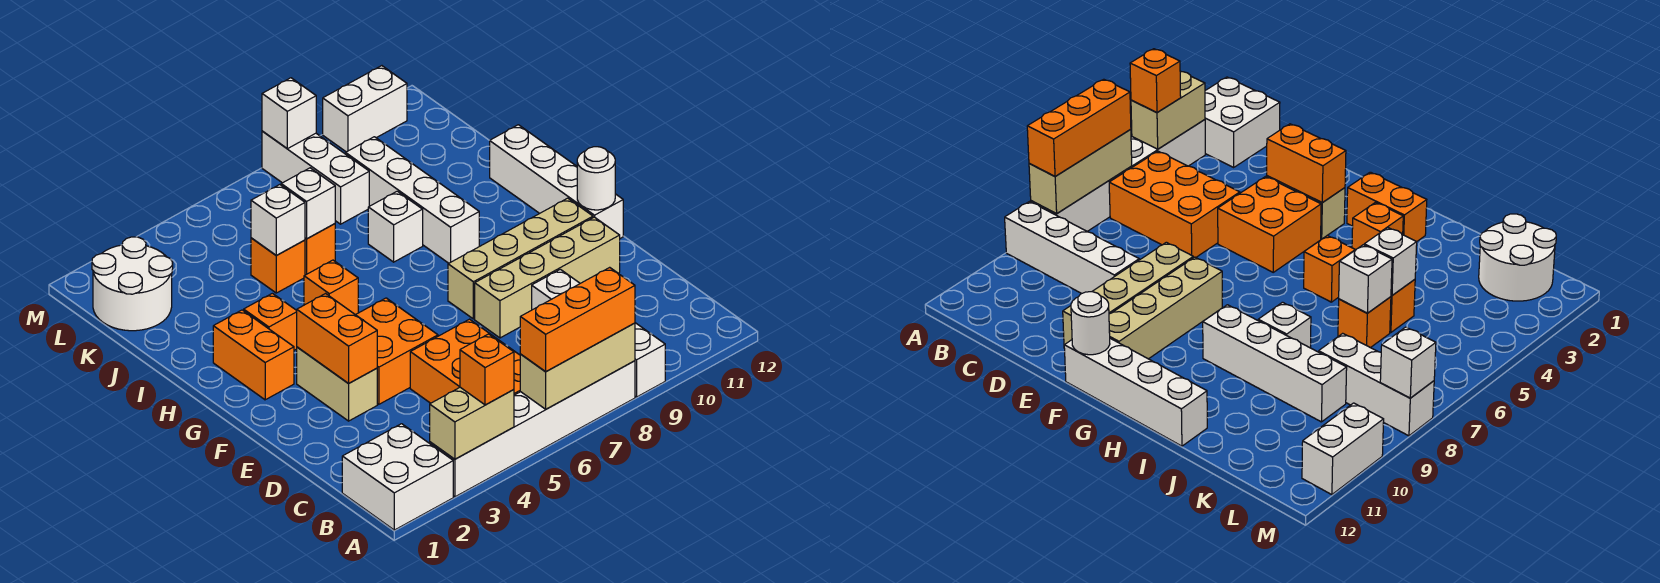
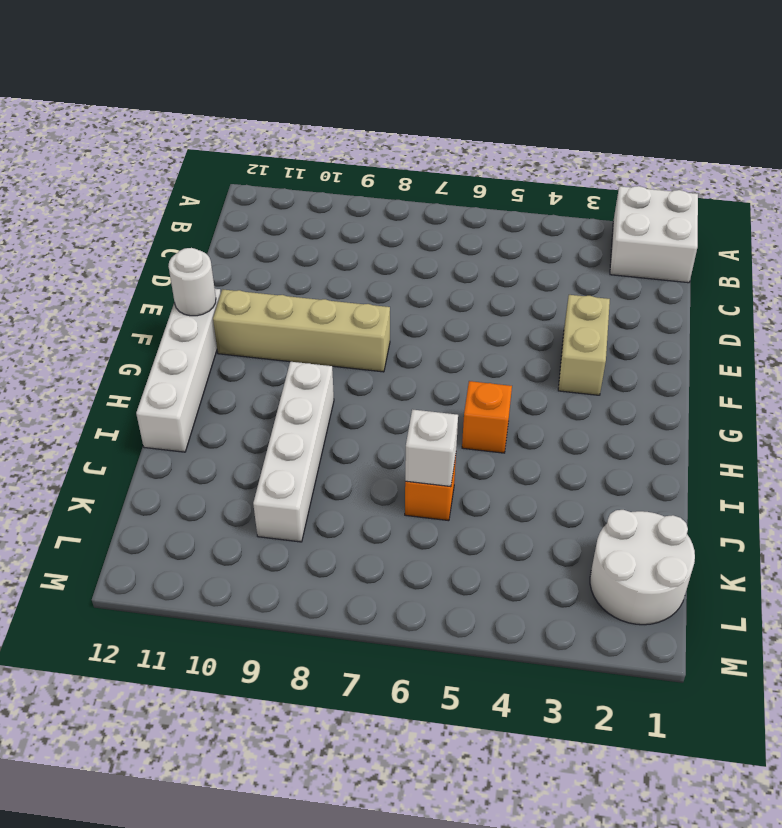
none -> white brick A3:A8 level 1
none -> white brick A9:D9 level 1
none -> orange brick B5:D6 level 1

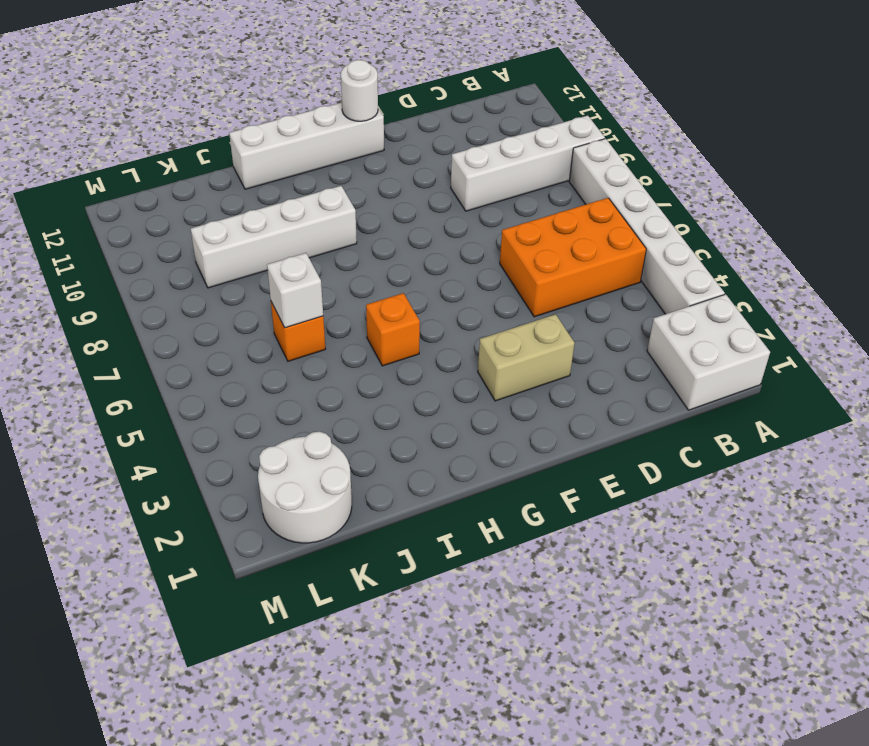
none -> orange brick E4:F5 level 1
none -> tan brick E8:E11 level 1
none -> tan brick F8:F11 level 1

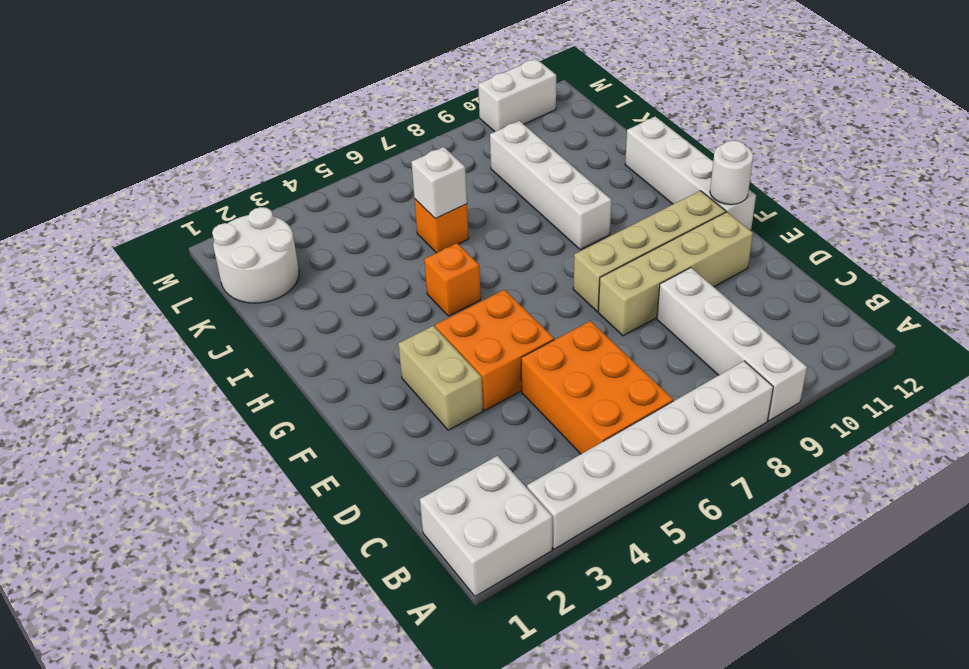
none -> orange brick G2:H2 level 1
none -> orange brick H3 level 1
none -> white brick I8 level 1

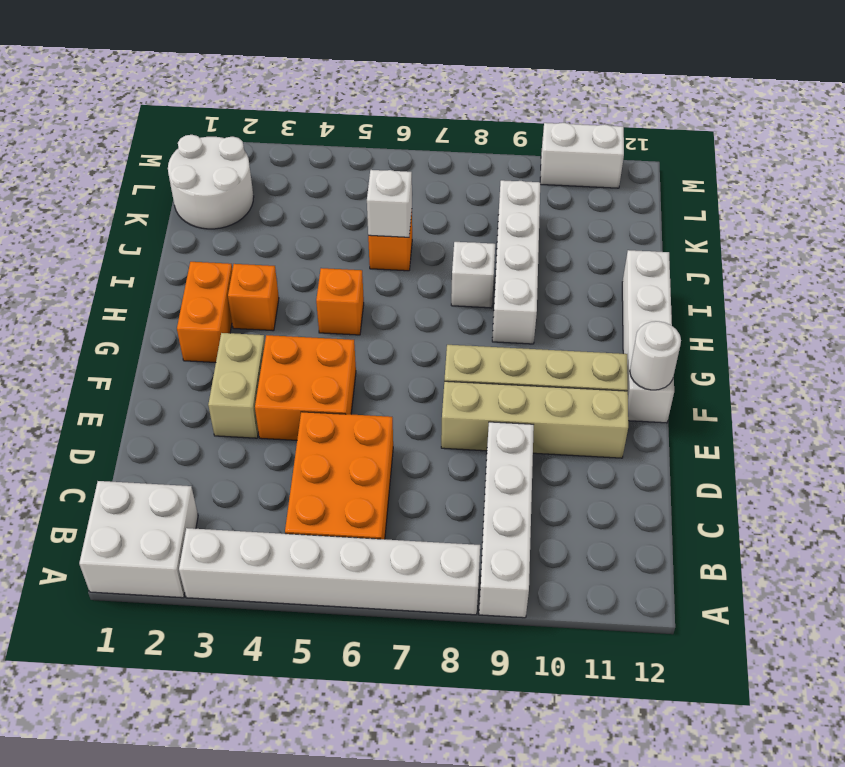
none -> orange brick J5 level 1
none -> white brick K8:M8 level 1
none -> tan brick A3:A4 level 2

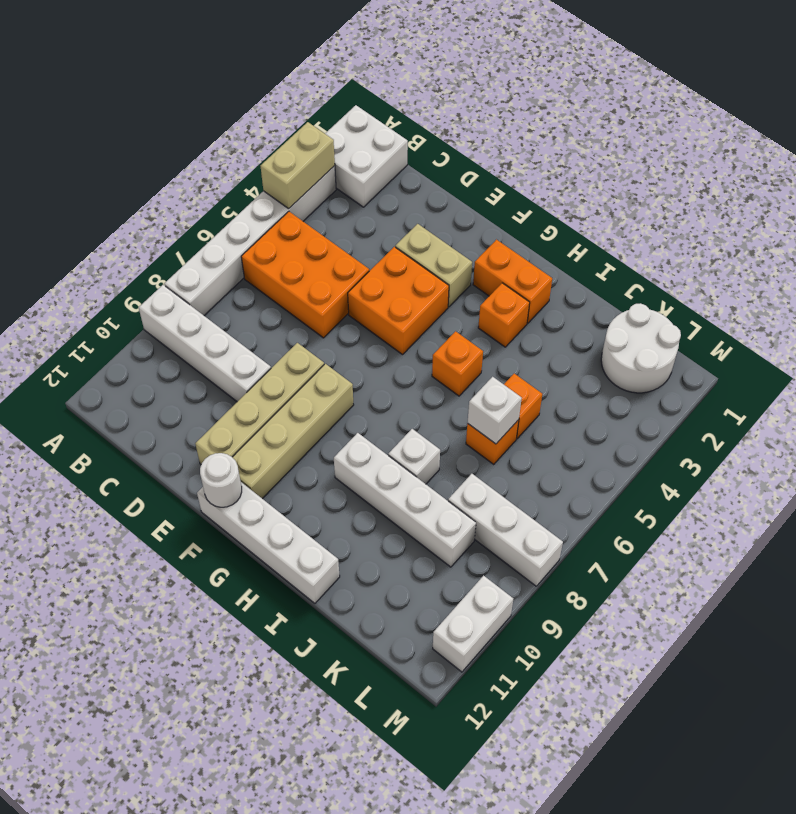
none -> tan brick A6:A8 level 2
none -> orange brick E3:F3 level 2
none -> white brick J5 level 2

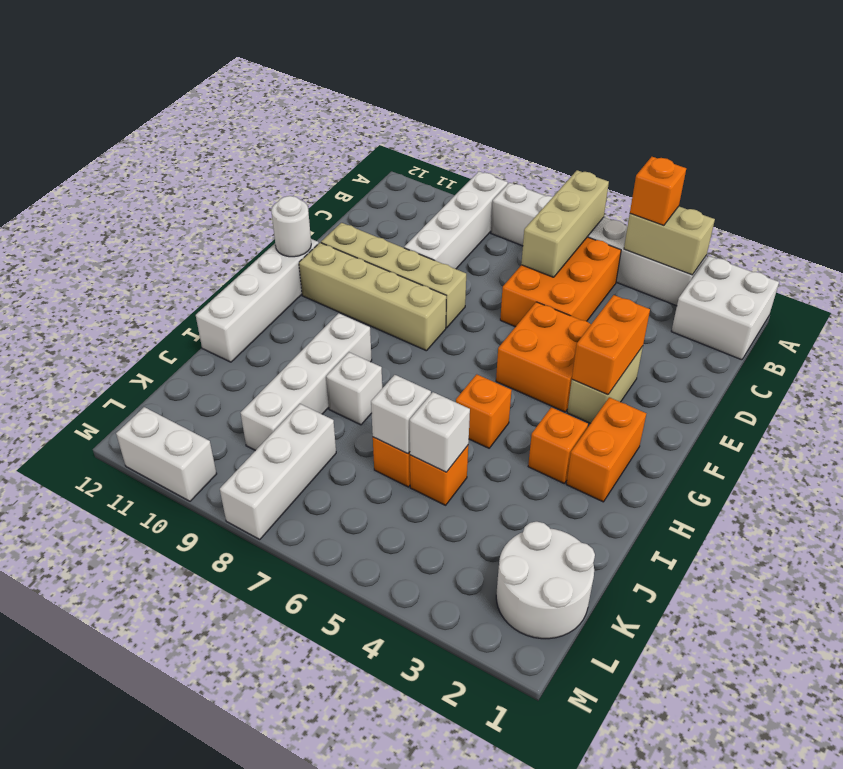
tan brick A6:C6 level 2 -> tan brick A6:A8 level 2
none -> white brick M8 level 2
none -> orange brick A6:A8 level 3

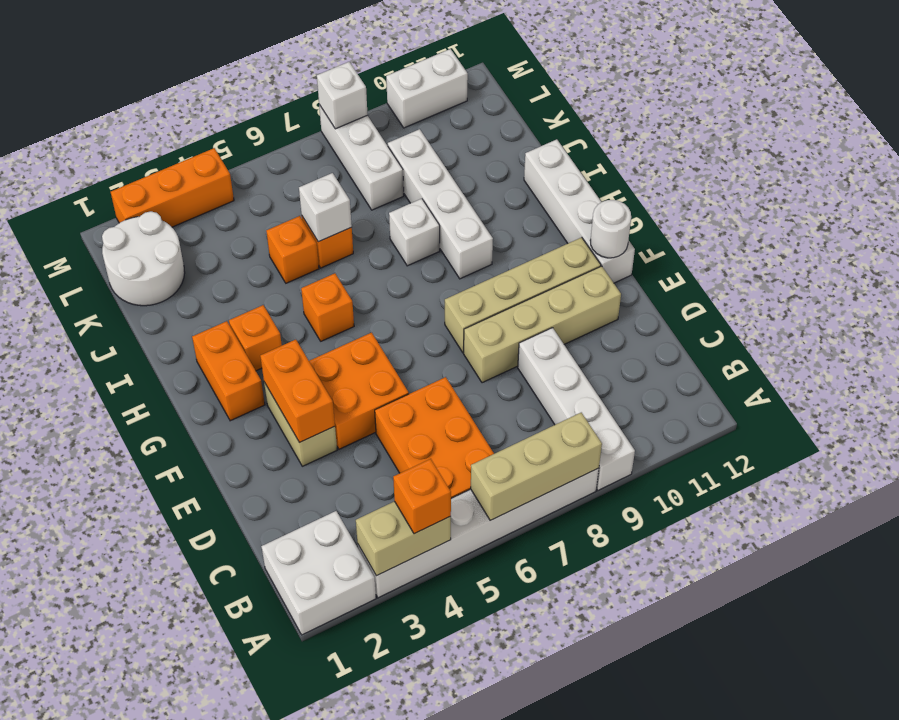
orange brick M2:M4 level 1 -> orange brick A6:A8 level 3
none -> white brick J5 level 2

